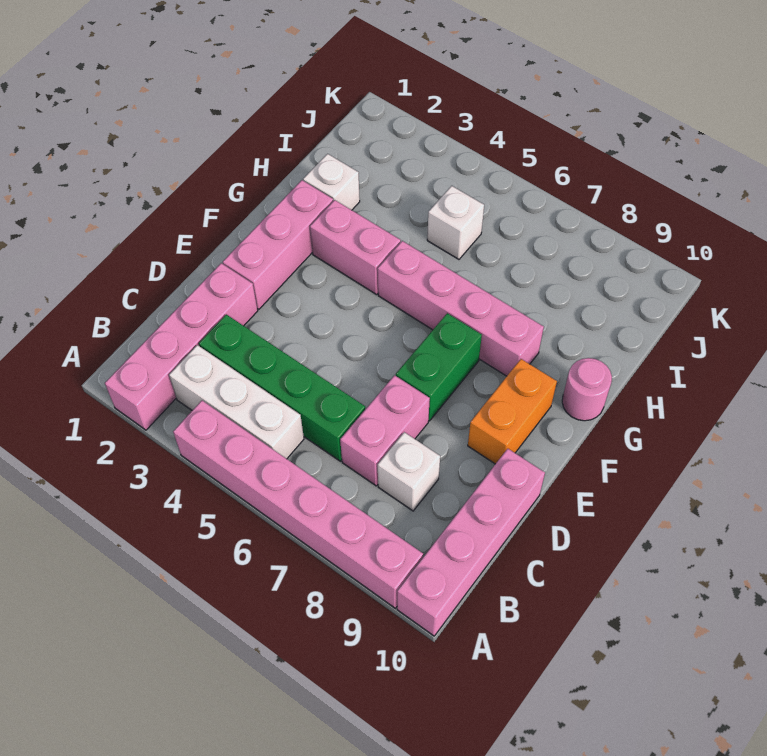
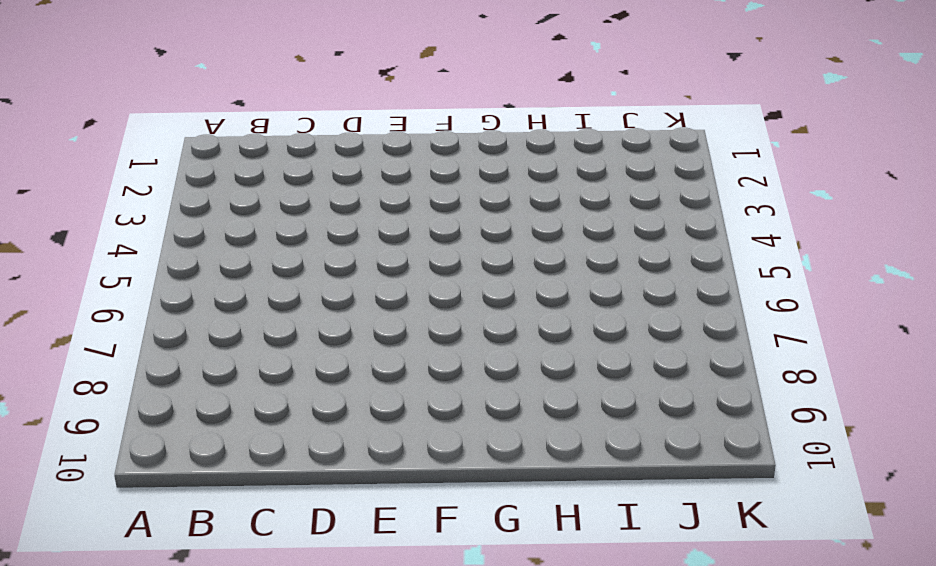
none -> pink brick A2:D2 level 1
none -> pink brick A4:A9 level 1
none -> pink brick A10:D10 level 1

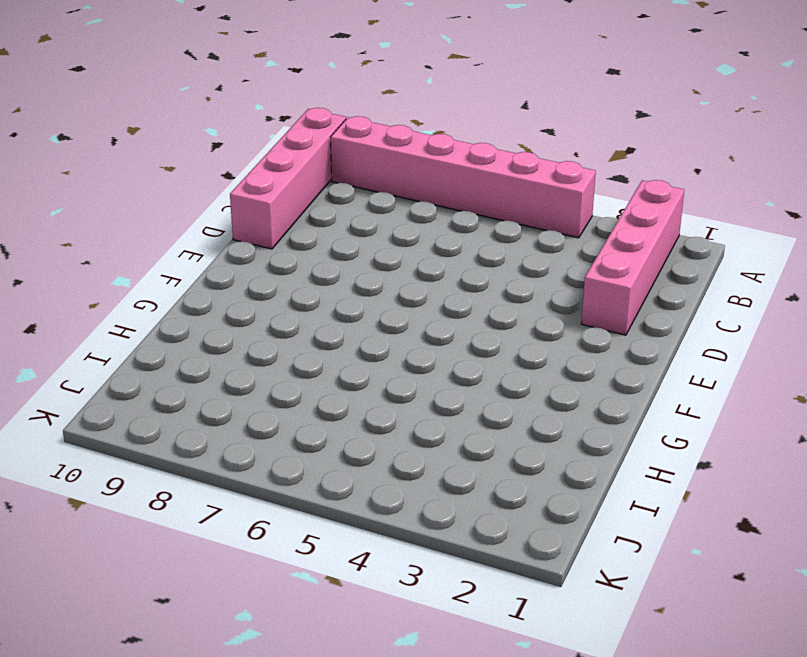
none -> white brick B3:B5 level 1
none -> green brick C3:C6 level 1
none -> pink brick C7:D7 level 1

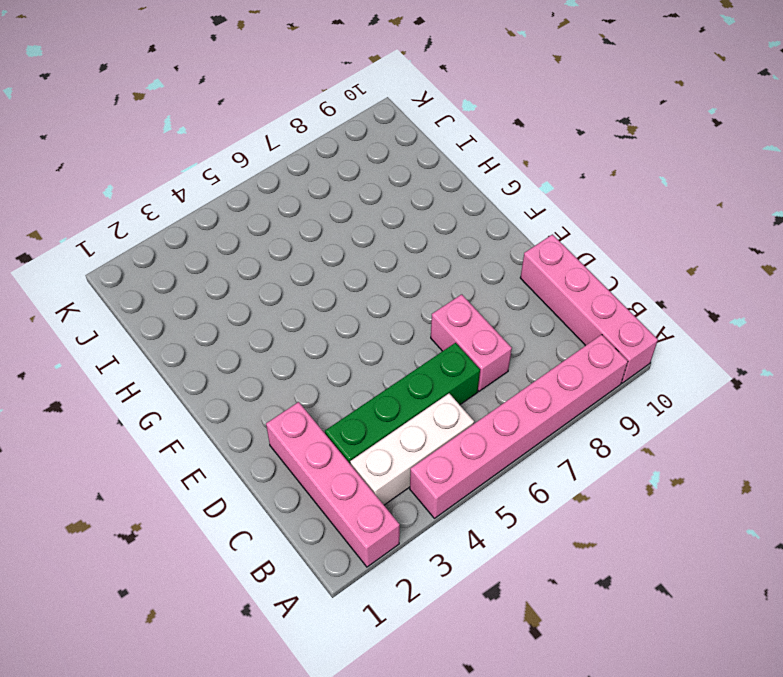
none -> white brick C8 level 1
none -> pink brick E2:G2 level 1
none -> green brick E7:F7 level 1

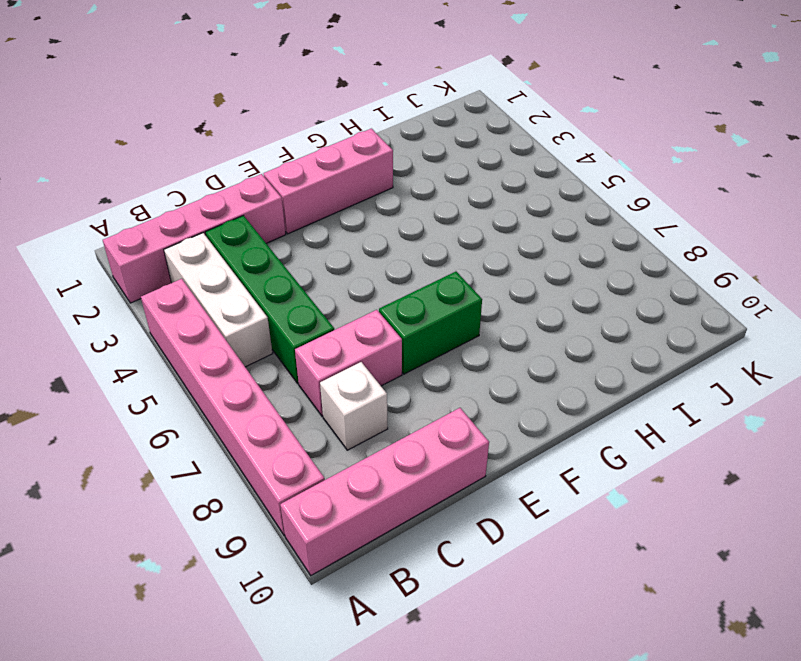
none -> orange brick E9:F9 level 1
none -> pink brick G3:G4 level 1
none -> pink brick G5:G8 level 1

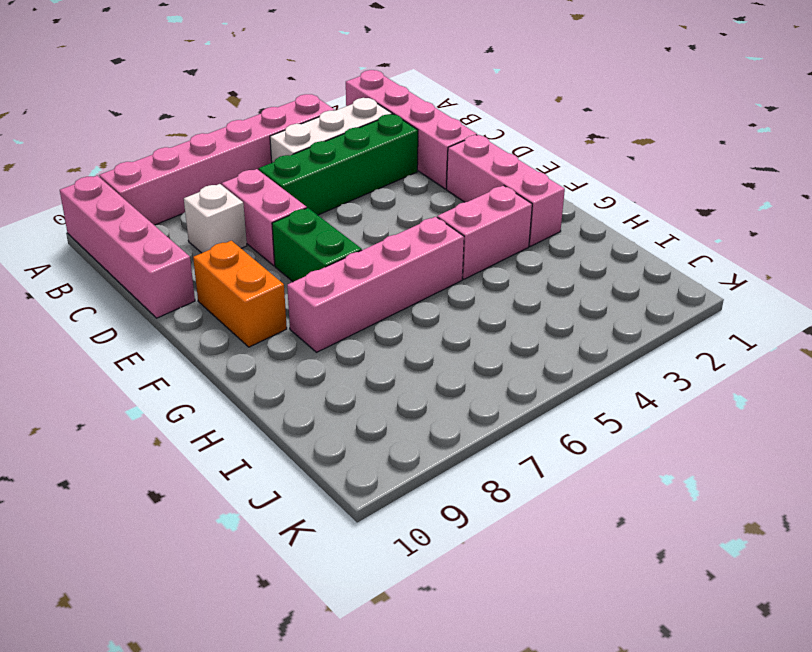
none -> pink round brick G10 level 1
none -> white brick H2 level 1
none -> white brick I5 level 1

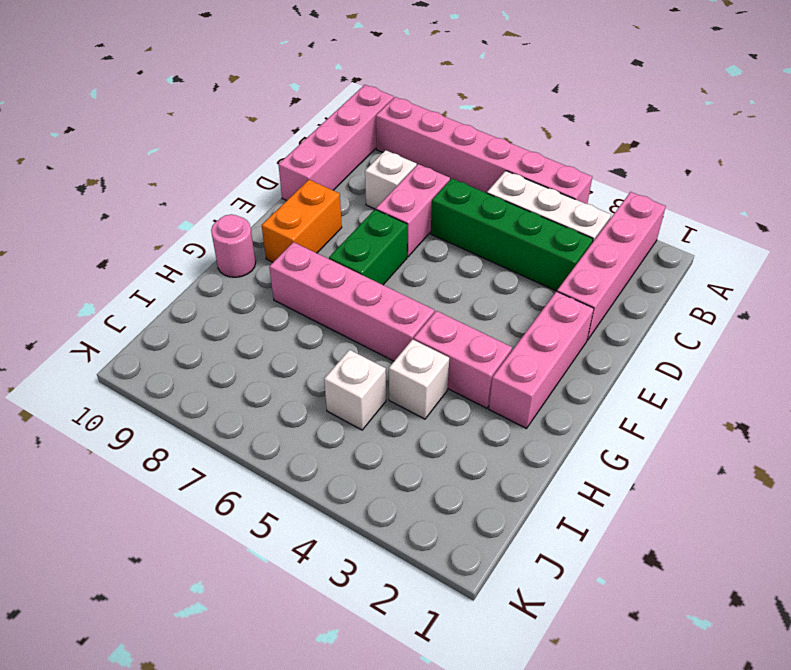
white brick H4 level 1 -> white brick H2 level 1

